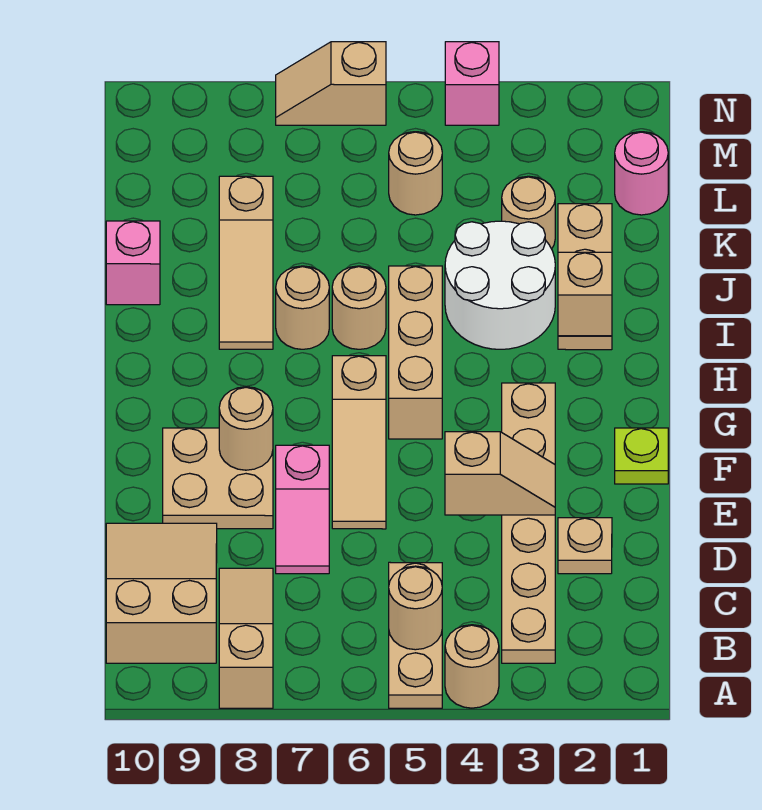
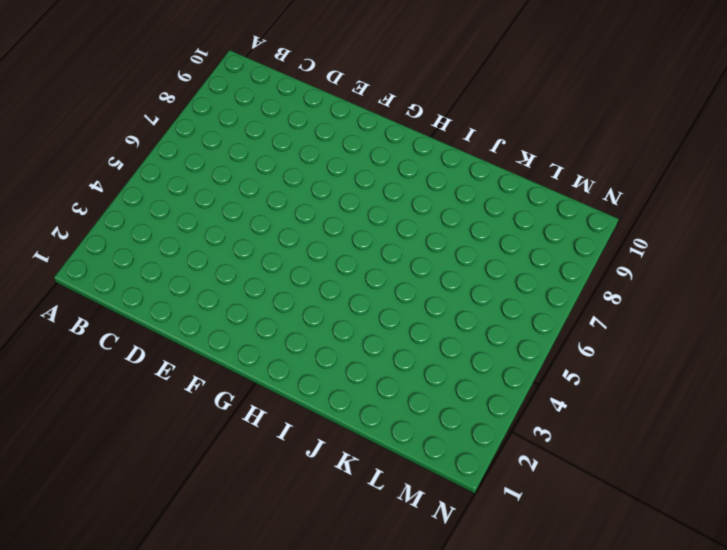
none -> tan round brick A4 level 1
none -> tan plate A5:C5 level 1
none -> tan slope A8:C8 level 1 top A

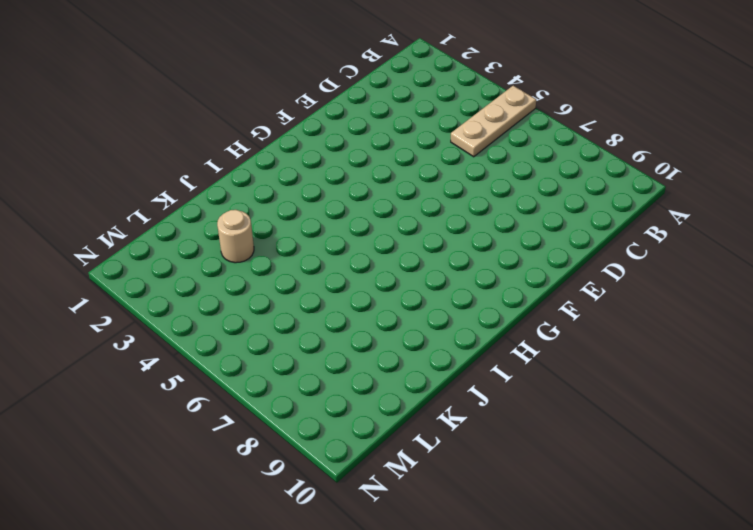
none -> tan round brick A4 level 1
none -> tan slope A8:C8 level 1 top A
none -> tan plate B3:G3 level 1

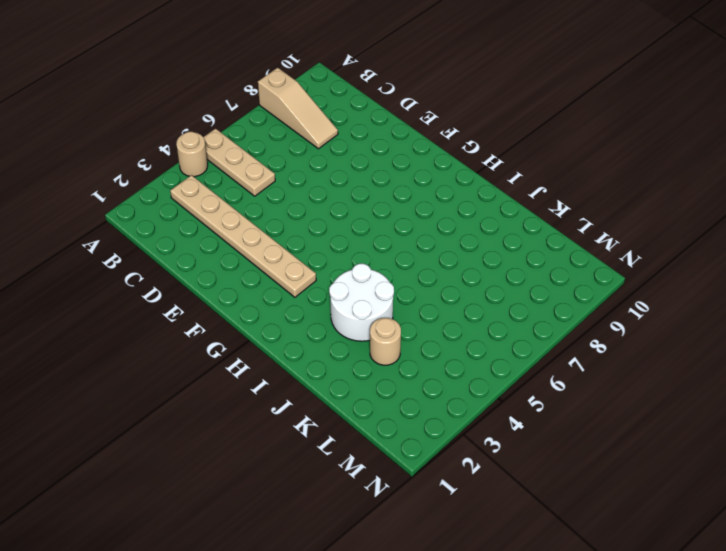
none -> tan slope B9:D10 level 1 top B
none -> tan plate D2 level 1
none -> pink slope D7:E7 level 1 top E

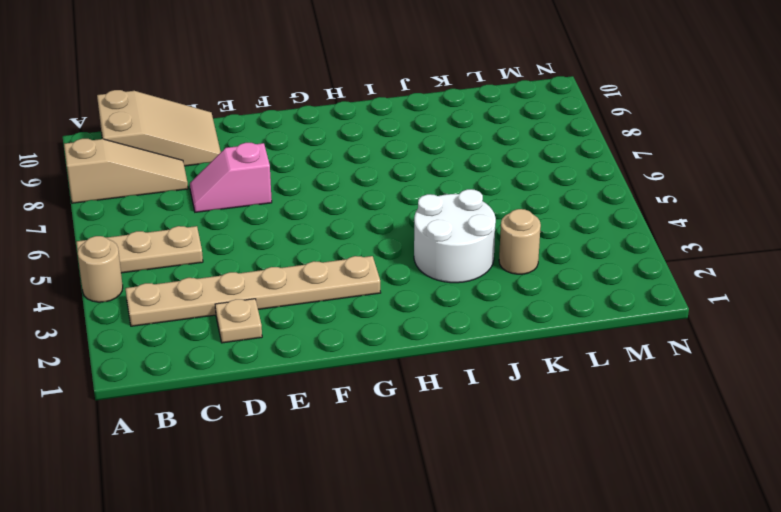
none -> tan slope E6:G6 level 1 top G
none -> tan plate E8:F9 level 1
none -> lime plate F1 level 1

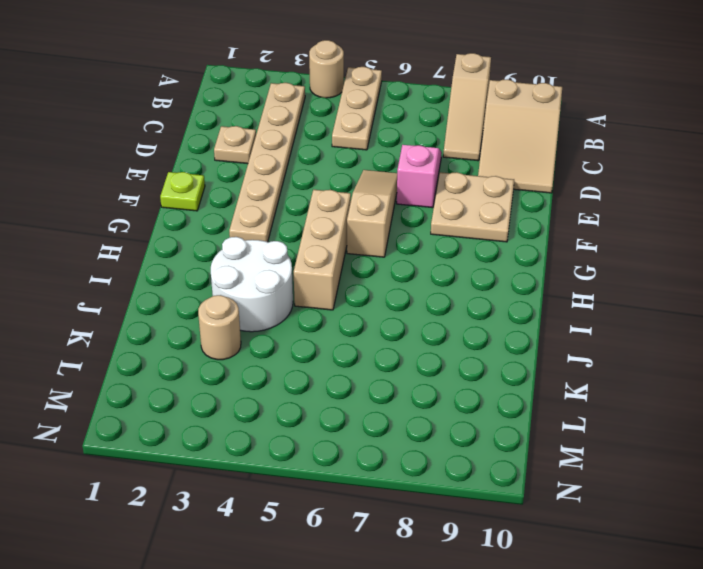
none -> tan plate I2:K2 level 1
none -> tan round brick I6 level 1
none -> tan round brick I7 level 1

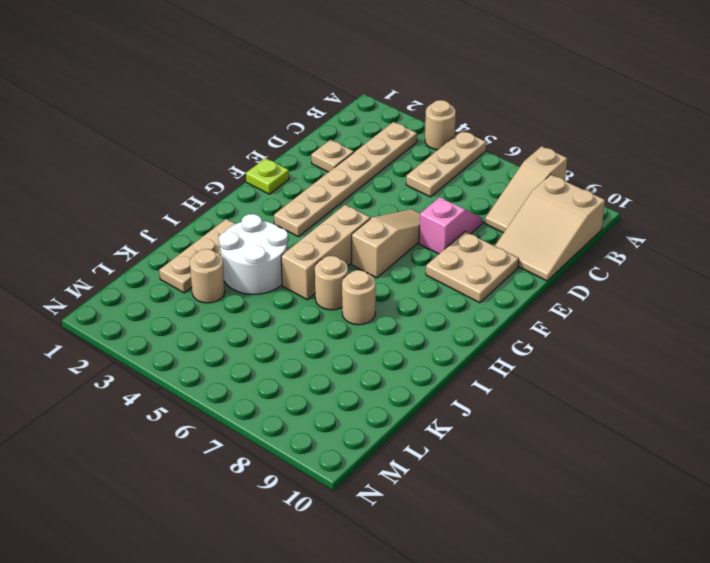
none -> tan slope I8:K8 level 1 top K
none -> pink brick J10 level 1
none -> pink round brick L1 level 1

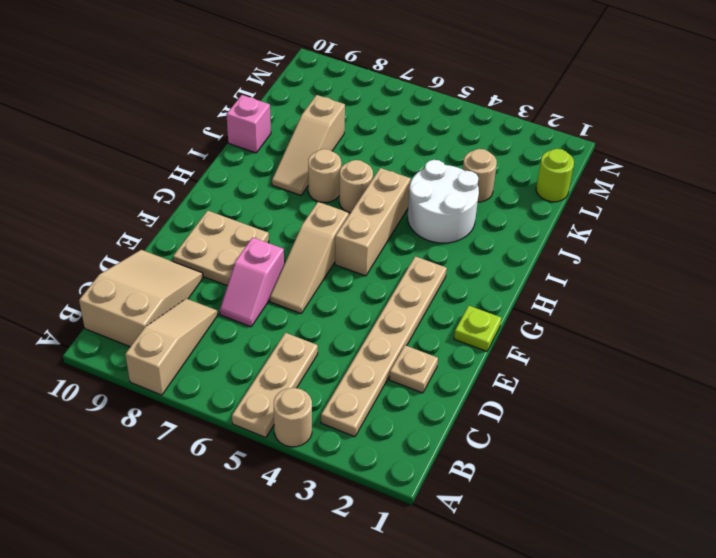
lime round brick L1 level 1 -> pink round brick L1 level 1
none -> tan plate I2:K2 level 1
none -> tan round brick L5 level 1
none -> pink brick N4 level 1

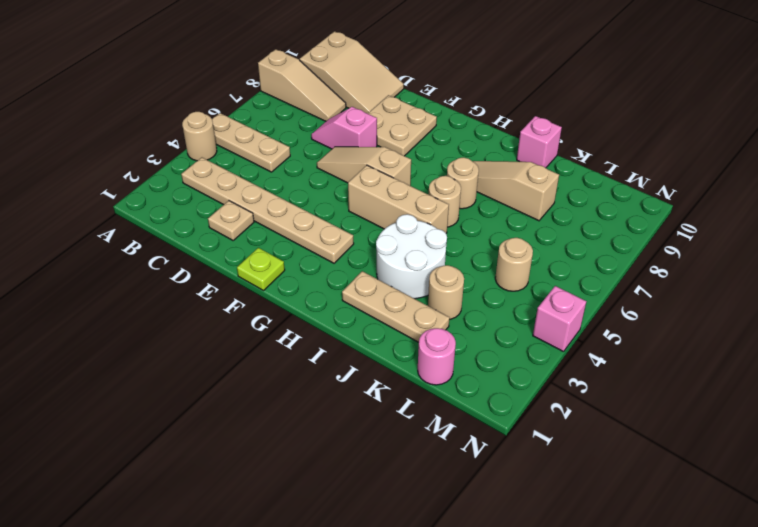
none -> tan slope N6:N7 level 1 top 6
none -> tan round brick B5 level 2
none -> tan slope E3:E4 level 2 top 4

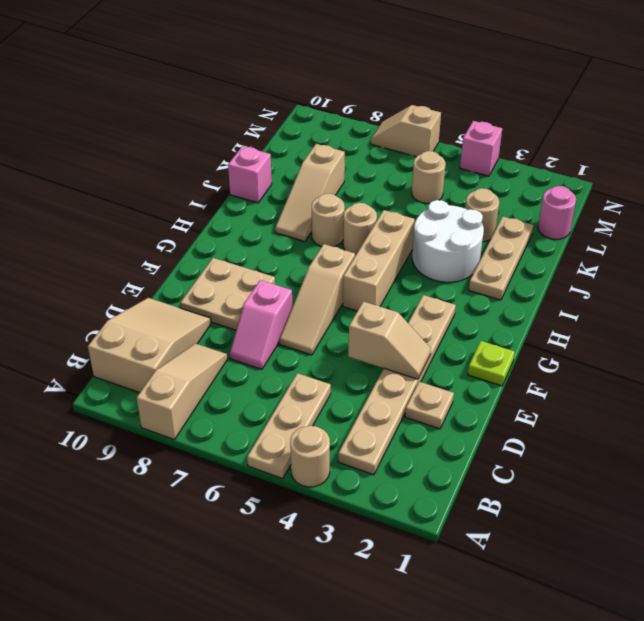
none -> tan round brick B5 level 2
none -> tan round brick F8 level 2
none -> tan brick I2 level 2

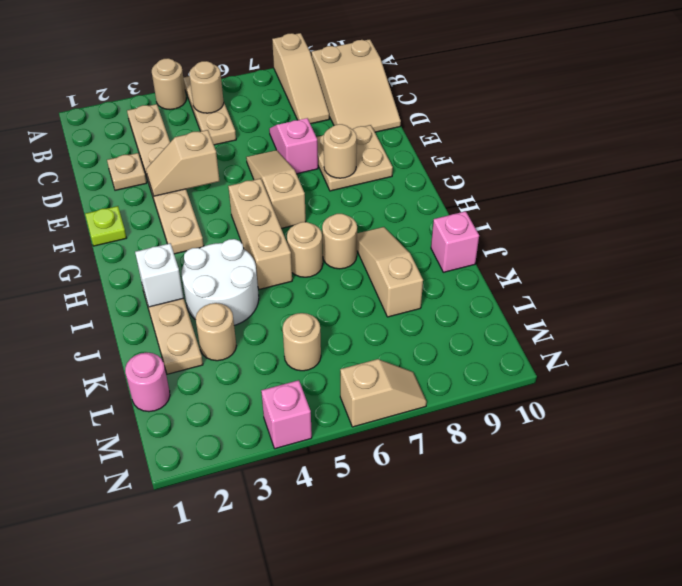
white brick I2 level 2 -> tan brick I2 level 2

